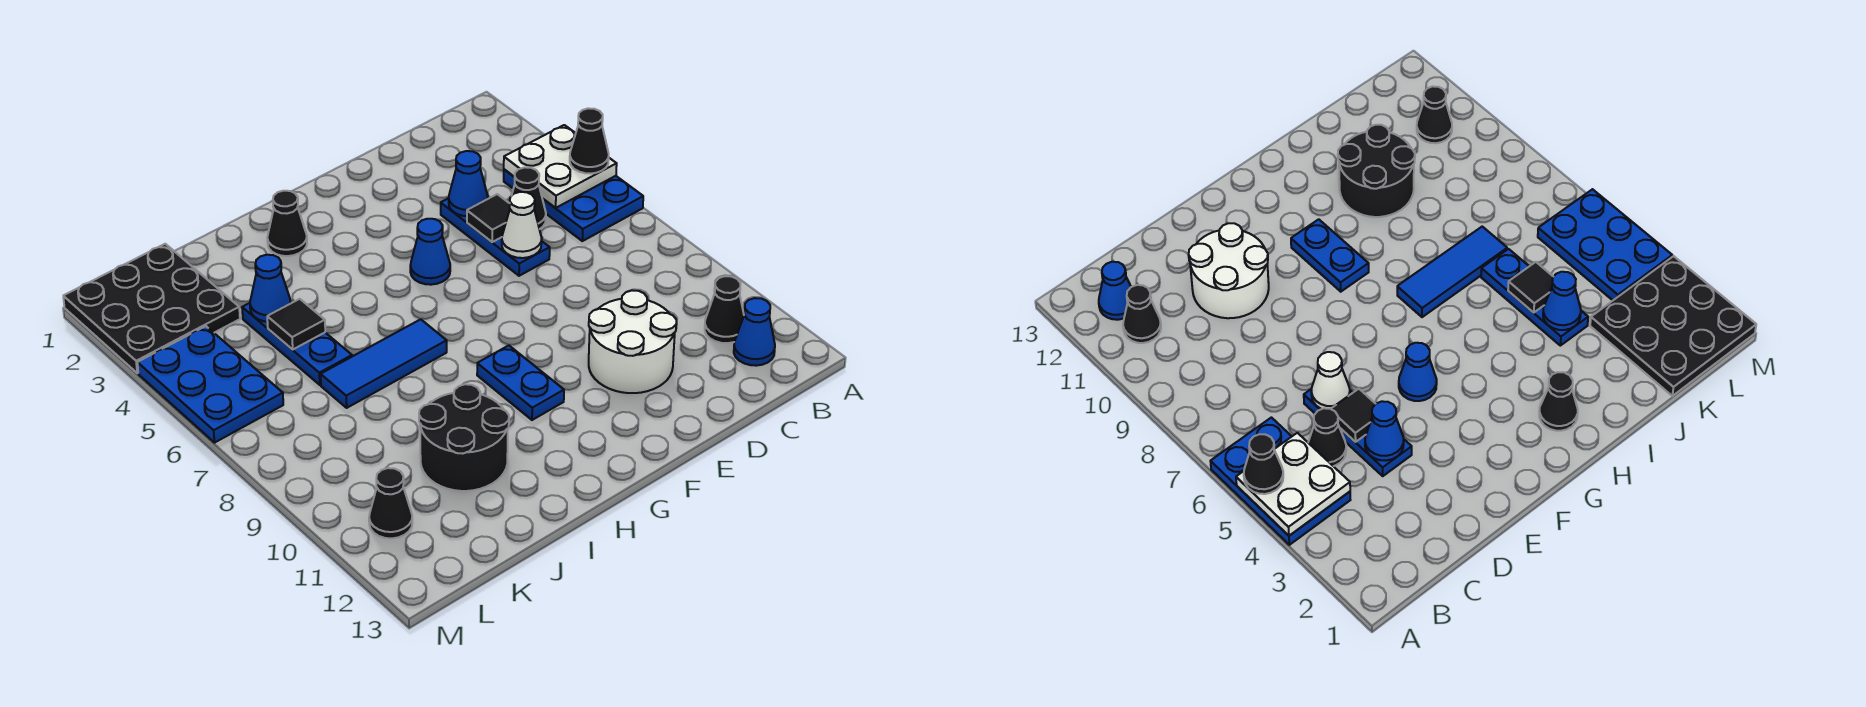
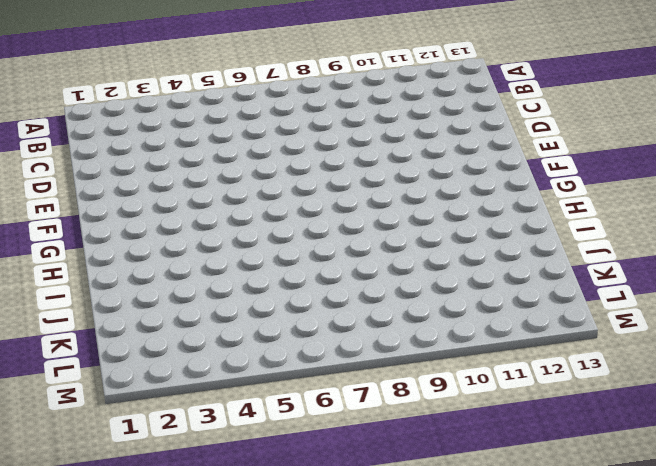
none -> blue plate A4:B6 level 1
none -> black cone B11 level 1
none -> blue cone B12 level 1

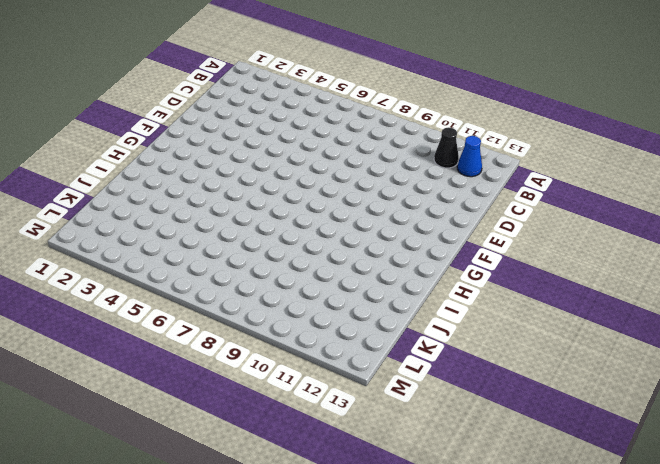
none -> blue plate A4:B6 level 1
none -> black cone C5 level 1
none -> blue plate D4:D6 level 1

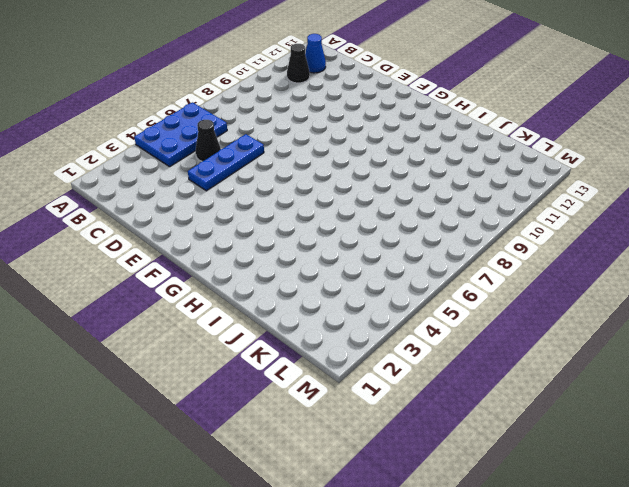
none -> white round brick D10:E11 level 1
none -> blue cone F5 level 1
none -> blue plate G9:G10 level 1

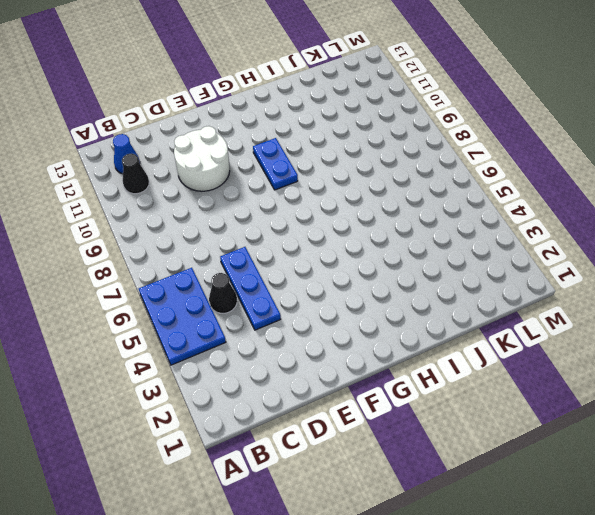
none -> blue cone F5 level 1
none -> black cone H2 level 1
none -> blue tile H7:J7 level 1

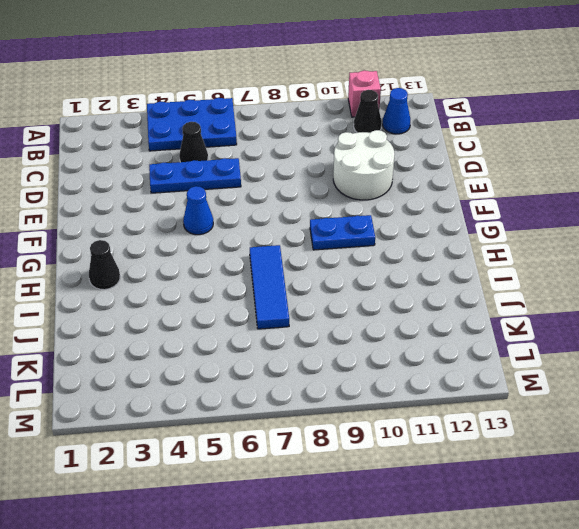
pink brick A11 level 1 -> none
none -> black round brick I10:J11 level 1
none -> blue plate J4:J6 level 1
none -> black plate K1:M3 level 1

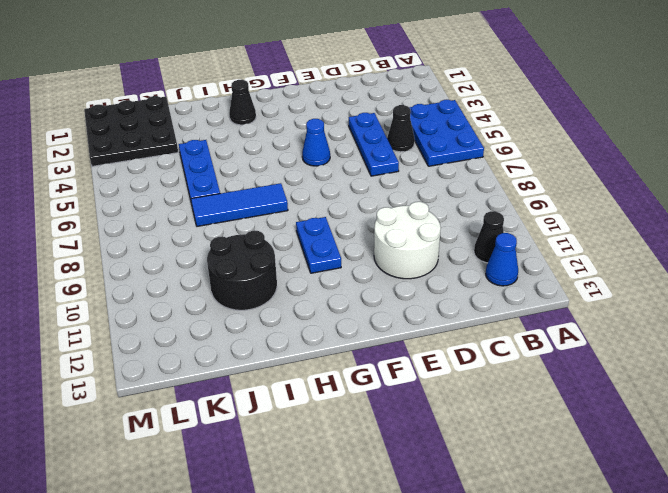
none -> blue plate L4:M6 level 1
none -> black cone L11 level 1
none -> white plate A4:B5 level 2

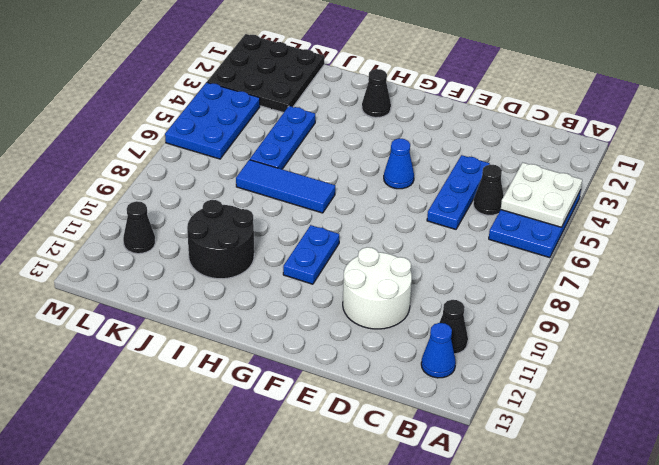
none -> blue cone D4 level 2
none -> black tile D5 level 2
none -> white cone D6 level 2

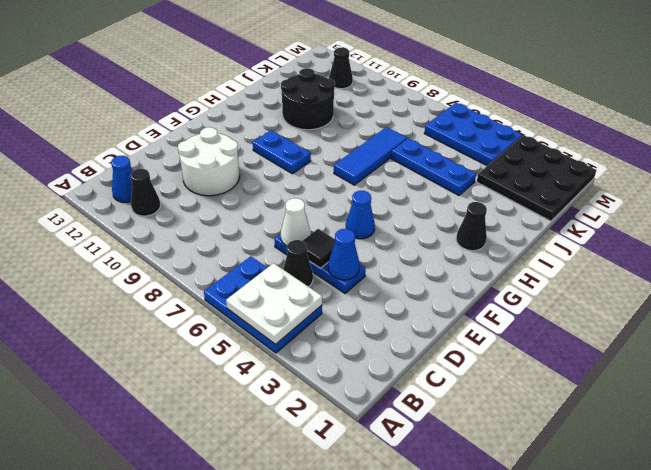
none -> blue cone J4 level 2
none -> black tile J5 level 2
none -> black cone A5 level 3

